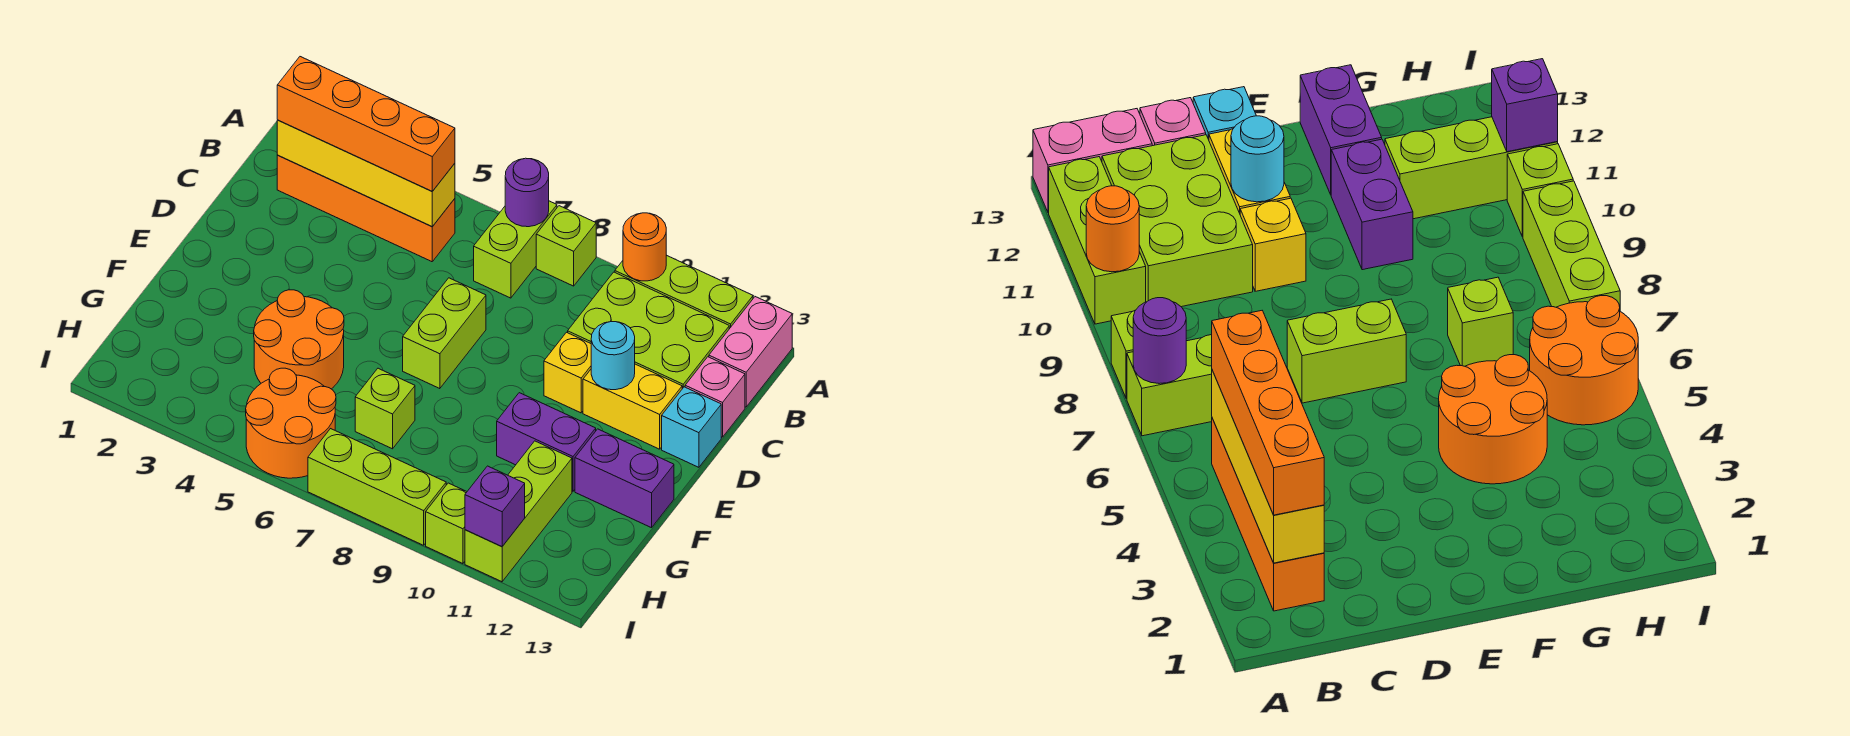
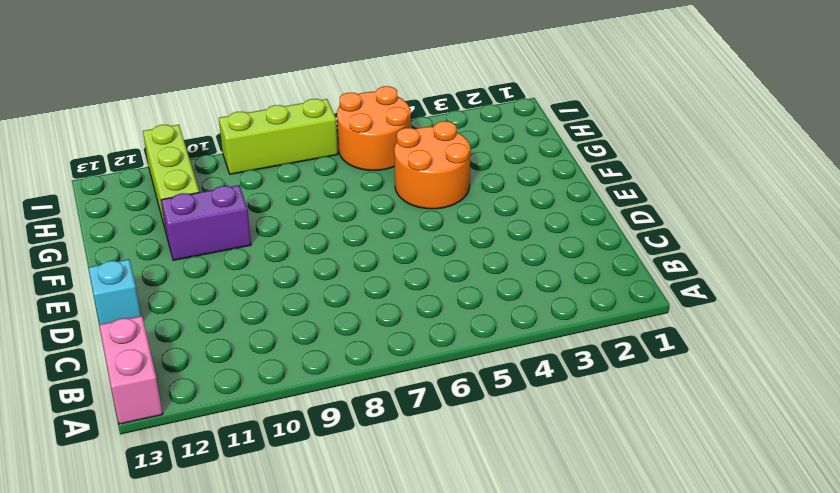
none -> lime brick A7:B7 level 1
none -> lime brick A8 level 1
none -> lime brick A10:A12 level 1

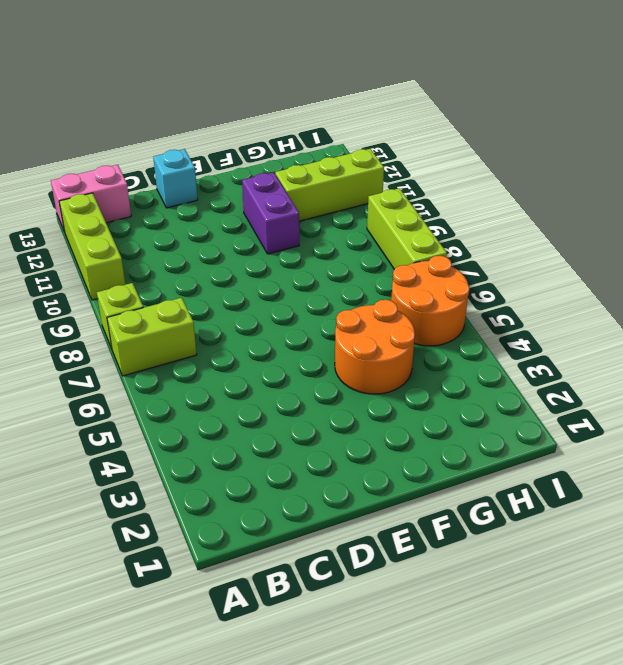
none -> orange brick B2:B5 level 1
none -> lime brick B10:C12 level 1
none -> pink brick C13 level 1

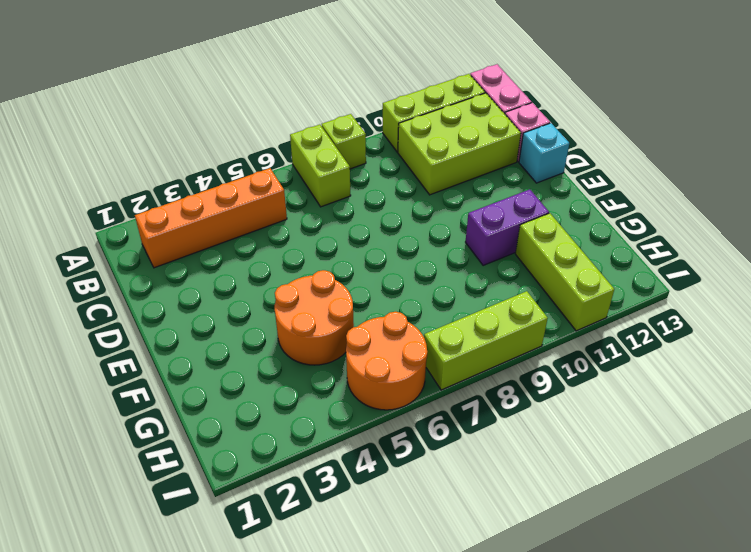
none -> lime brick D7:E7 level 1
none -> yellow brick D10 level 1
none -> yellow brick D11:D12 level 1

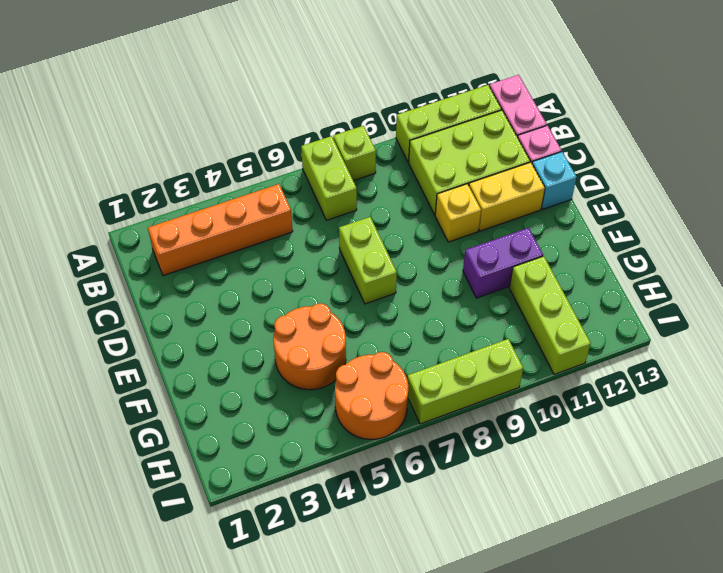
none -> purple brick F12:F13 level 1
none -> lime brick G7 level 1
none -> lime brick I10 level 1

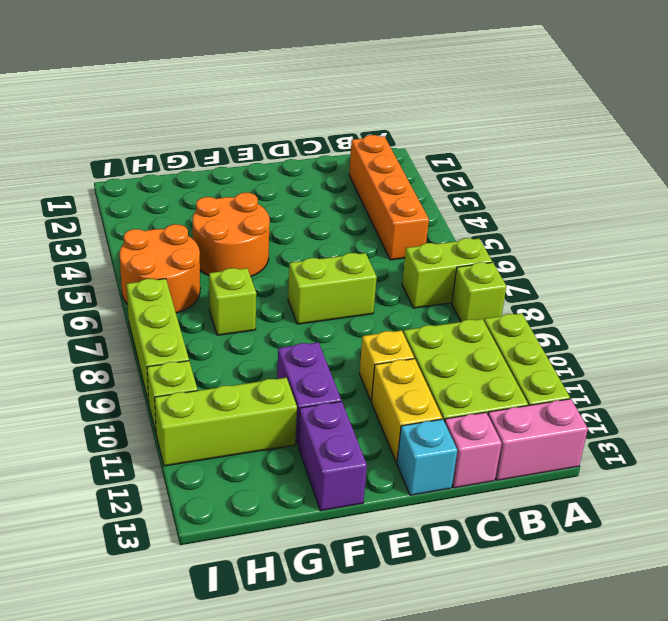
none -> purple round brick A7 level 2
none -> orange round brick A10 level 2
none -> yellow brick B2:B5 level 2

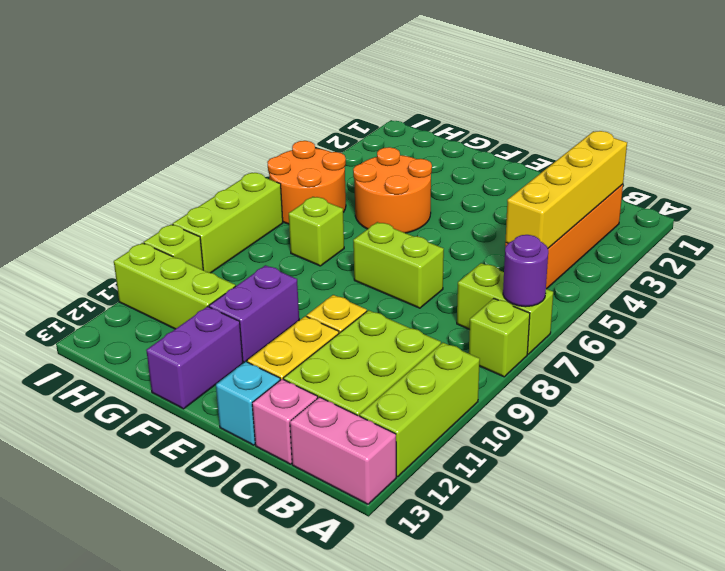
none -> orange round brick A10 level 2
none -> cyan round brick D11 level 2
none -> purple brick I11 level 2

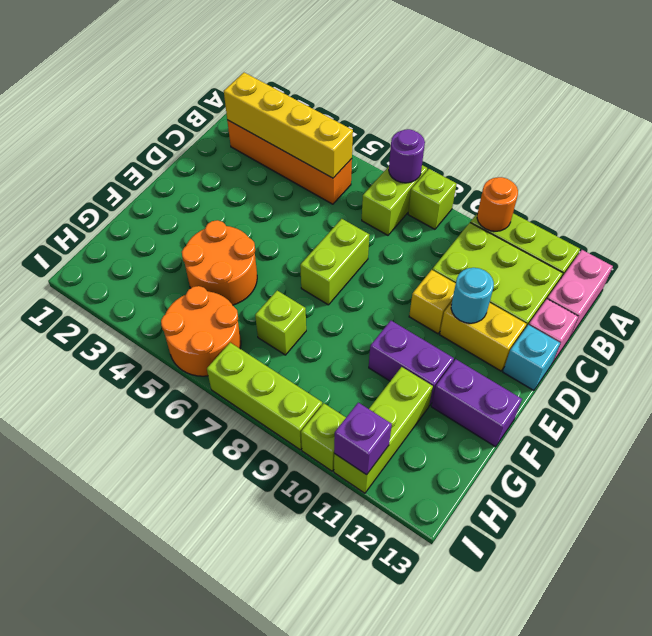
none -> orange brick B2:B5 level 3

